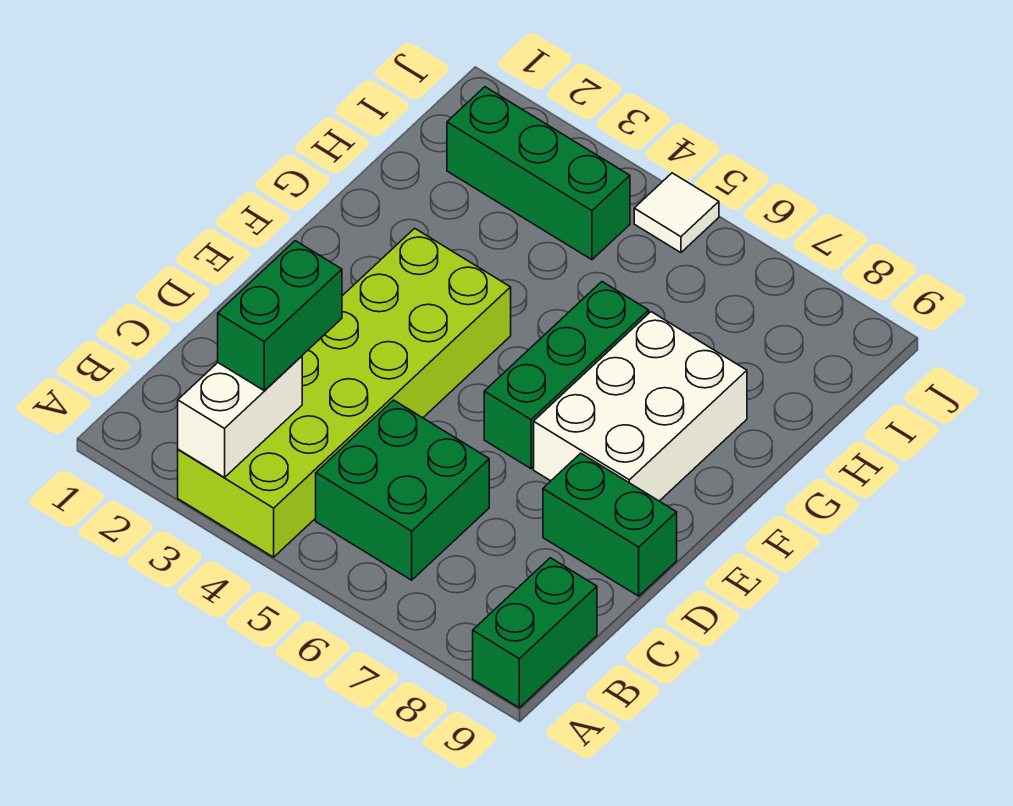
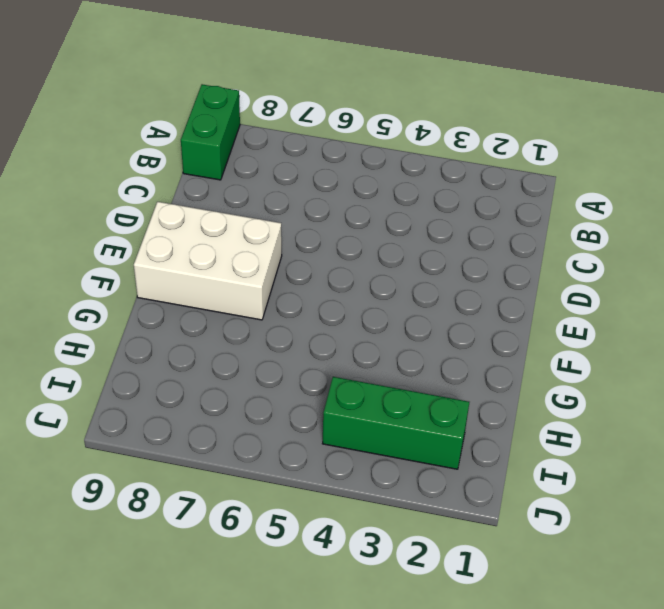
white brick E7:F9 level 1 -> white brick E7:G8 level 1
none -> lime brick A3:F4 level 1
none -> green brick B5:C6 level 1

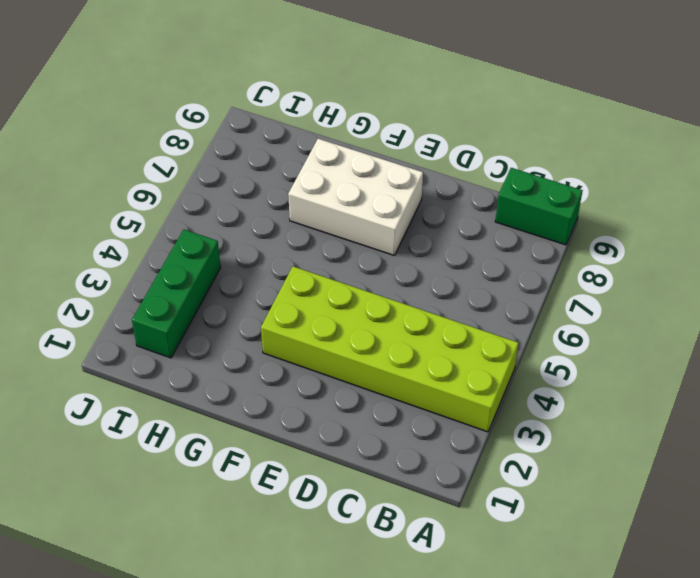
none -> green brick B5:C6 level 1
none -> green brick D8:D9 level 1

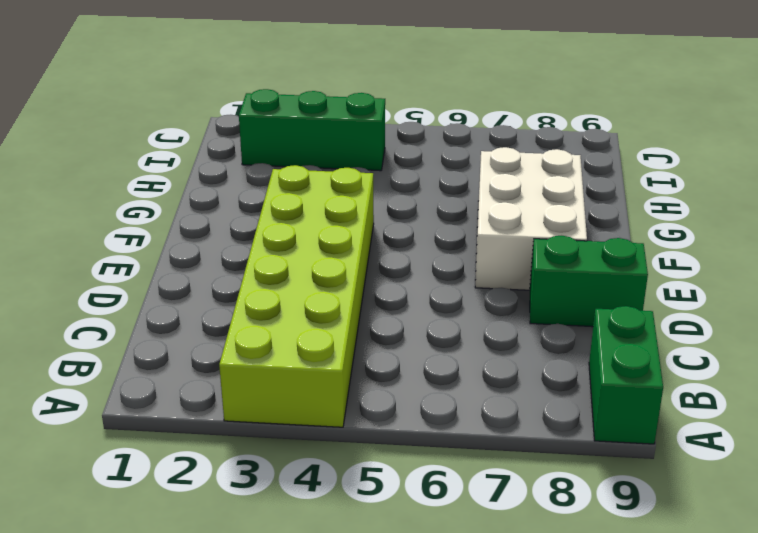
none -> green brick B5:C6 level 1
none -> green brick E6:G6 level 1

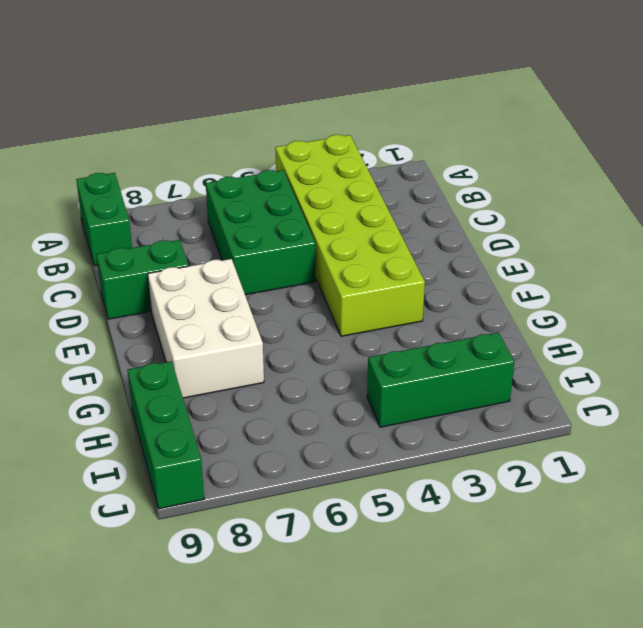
green brick B5:D6 level 1 -> green brick B5:C6 level 1
green brick H9:J9 level 1 -> green brick E6:G6 level 1
none -> white tile J5 level 1
none -> white brick A3:B3 level 2

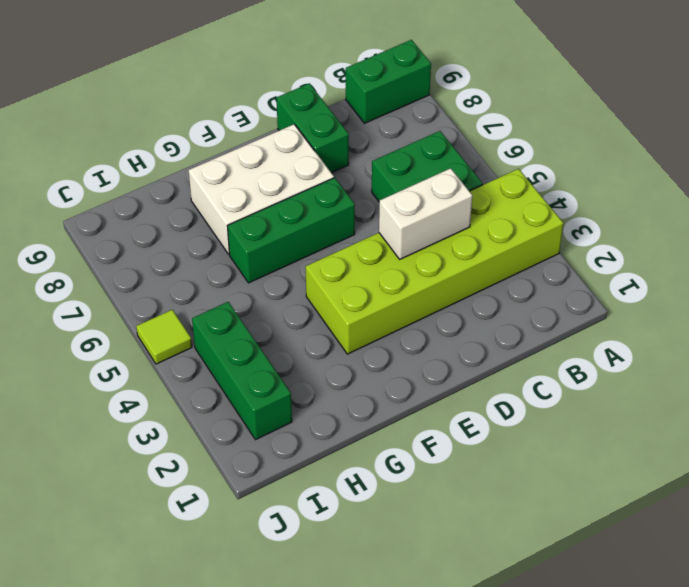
white brick C4:D4 level 2 -> white brick A3:B3 level 2
lime tile J5 level 1 -> white tile J5 level 1
none -> green brick B3:C3 level 3

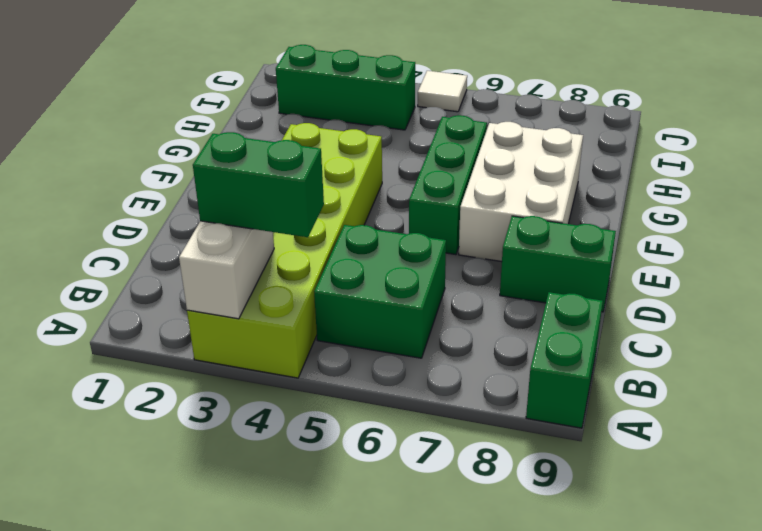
green brick B3:B4 level 3 -> green brick B3:C3 level 3

